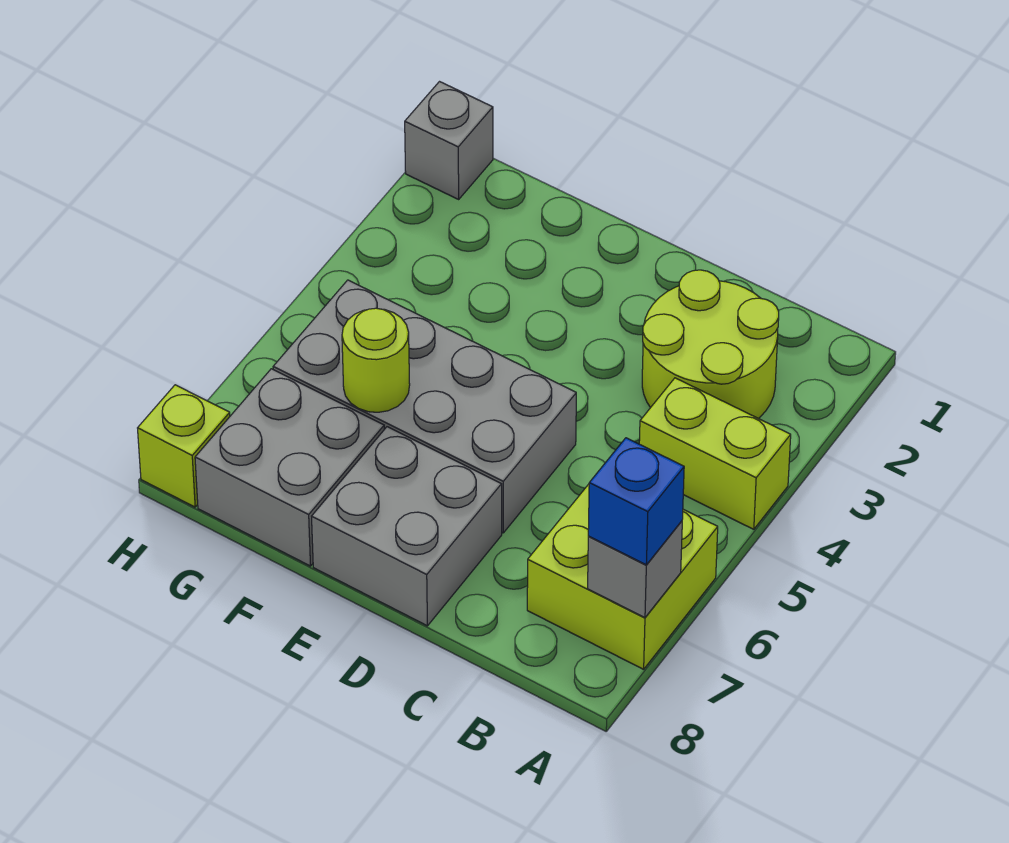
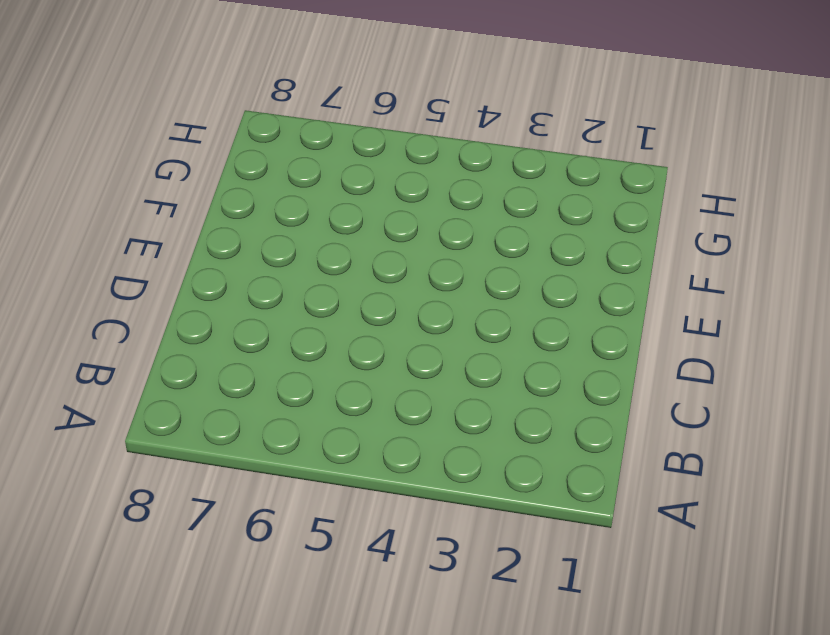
none -> lime brick A4:B4 level 1
none -> lime brick A6:B7 level 1

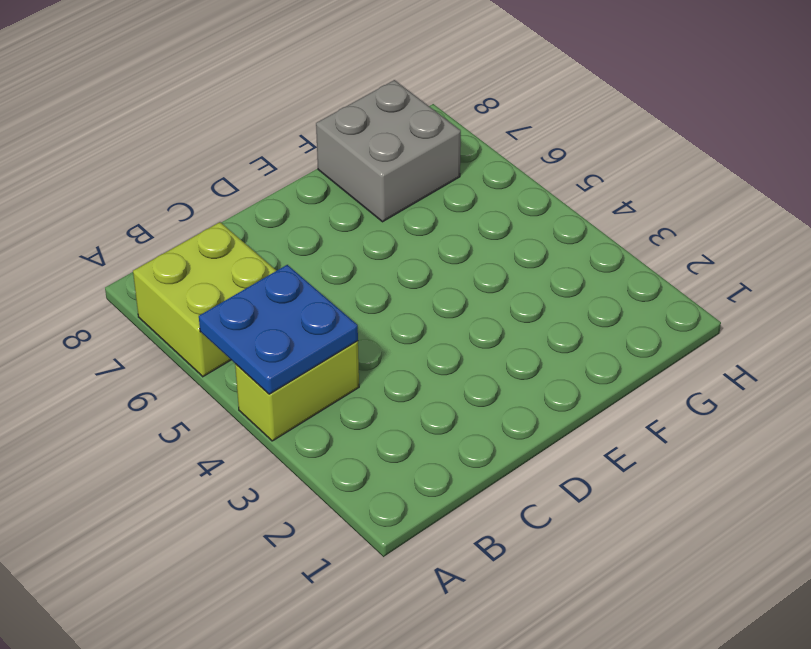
blue plate A4:B5 level 2 -> none
none -> lime round brick B2:C3 level 1
none -> grey brick D5:G6 level 1

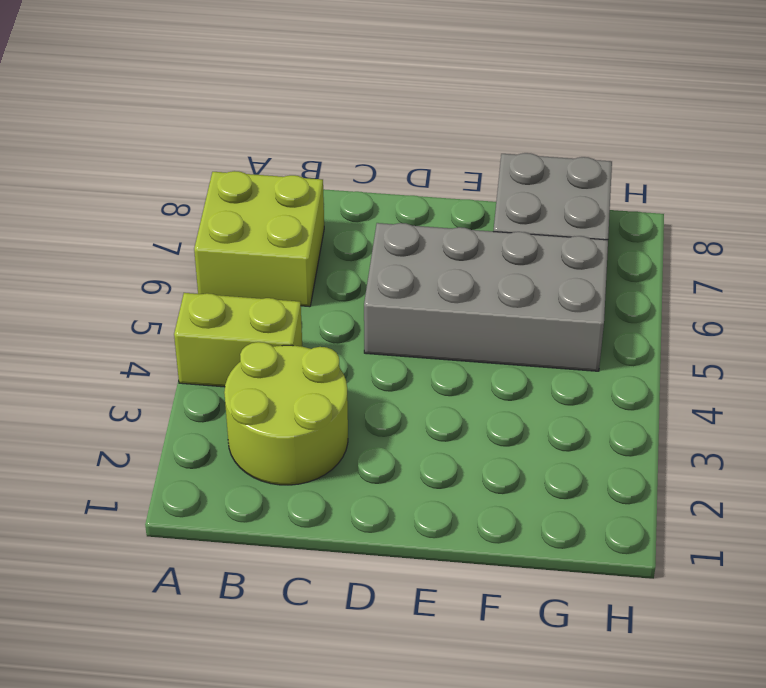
none -> grey brick D7:E8 level 1
none -> grey brick H1 level 1

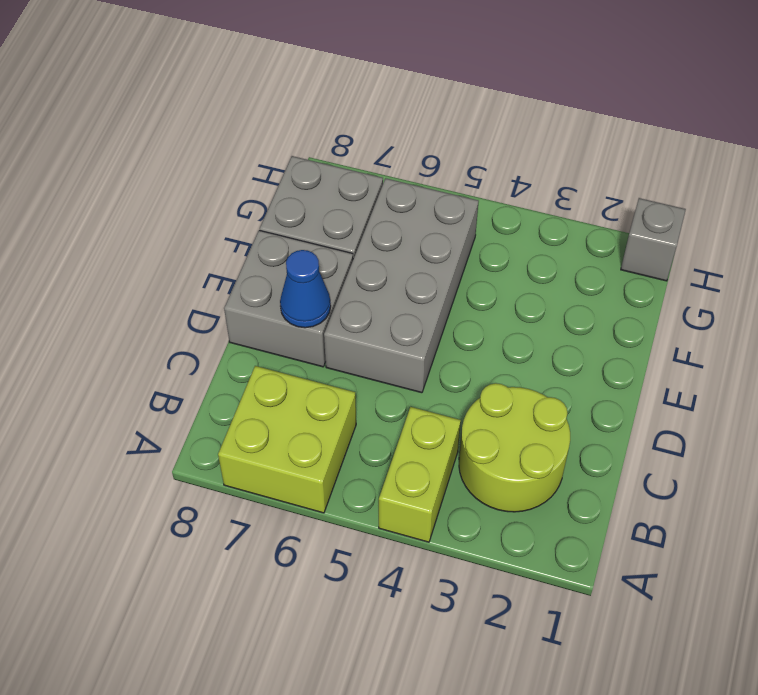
blue cone D7 level 2 -> none
none -> lime brick H8 level 1
none -> grey brick A7 level 2

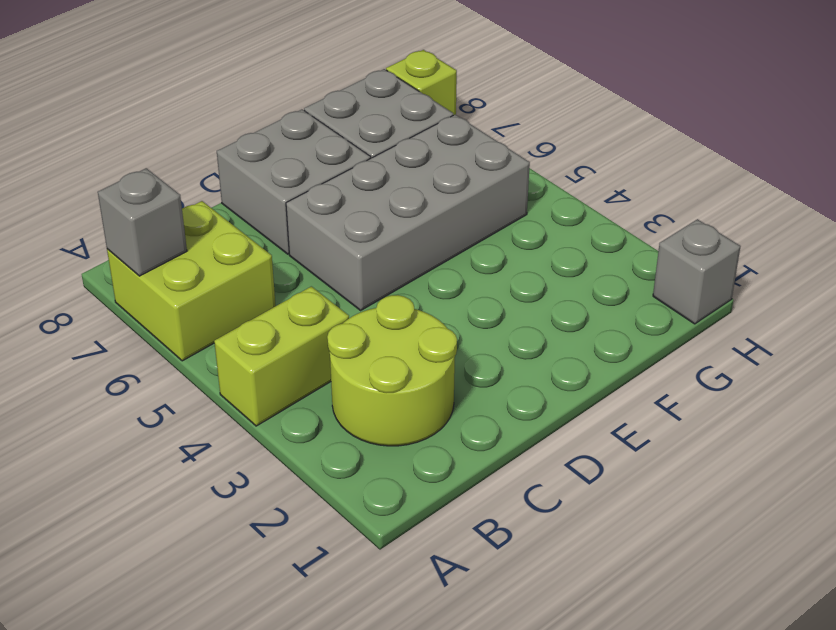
none -> lime round brick F6 level 2
none -> blue brick A7 level 3

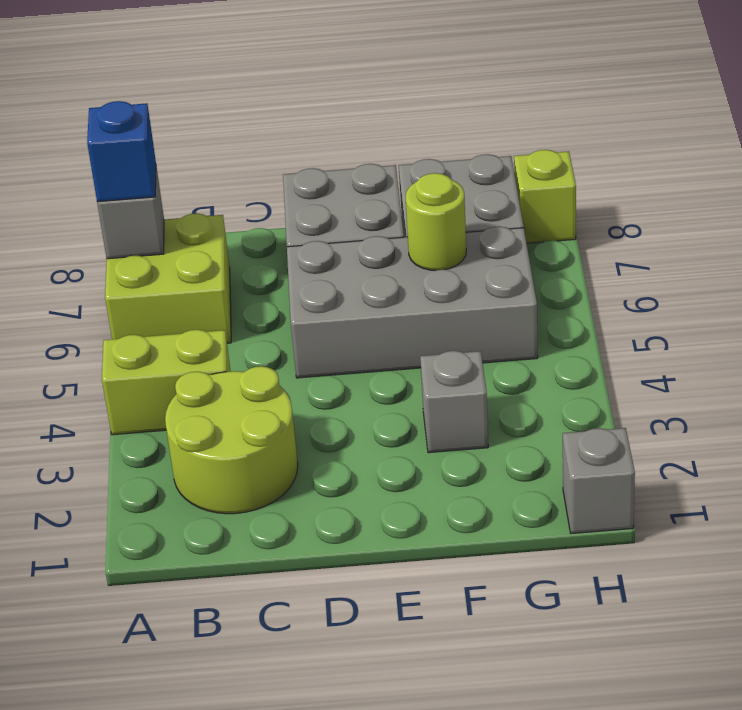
grey brick F3 level 1 -> none

